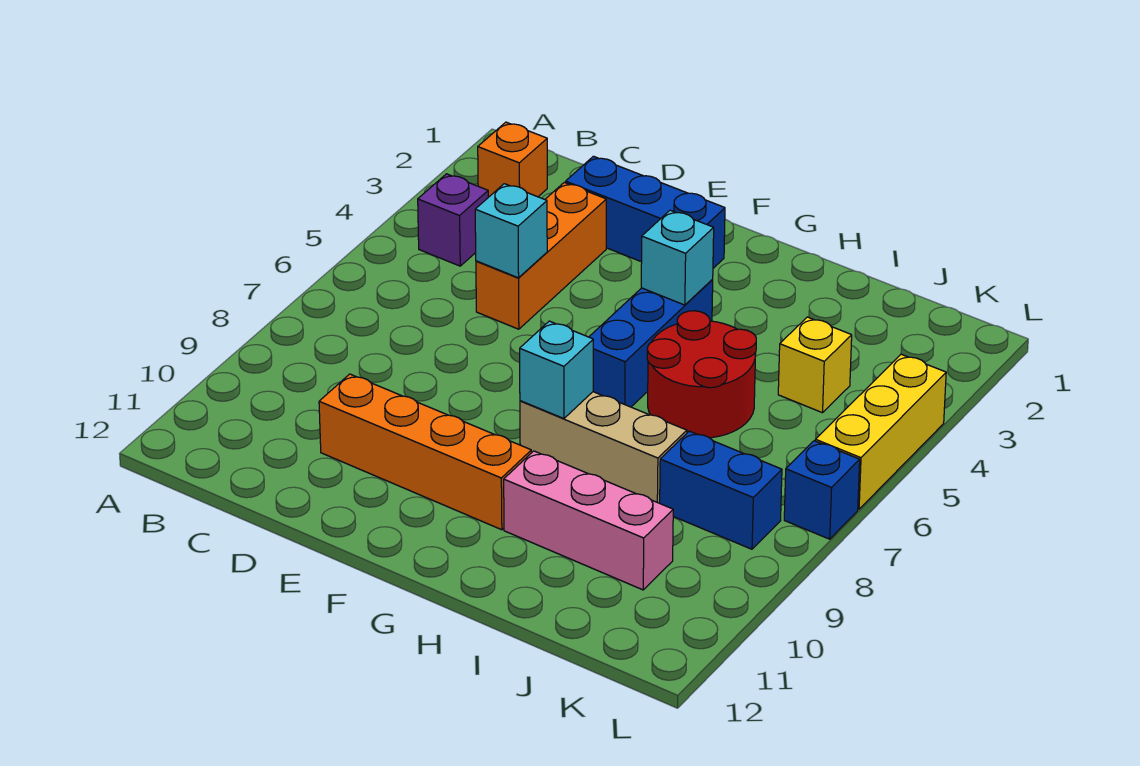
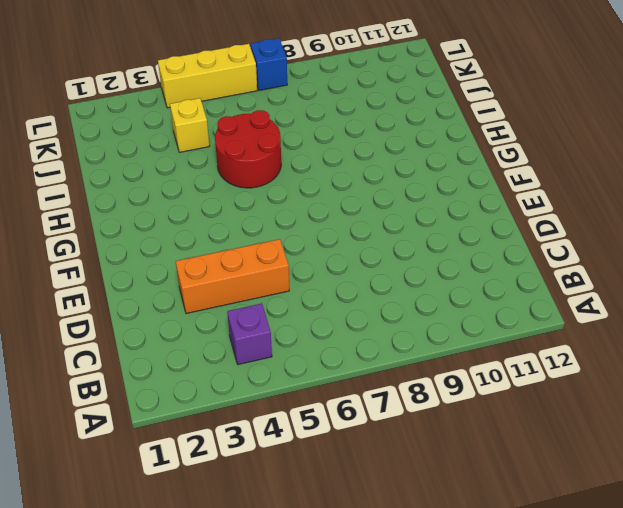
none -> orange brick B2 level 1
none -> blue brick D2:F2 level 1
none -> orange brick D10:G10 level 1

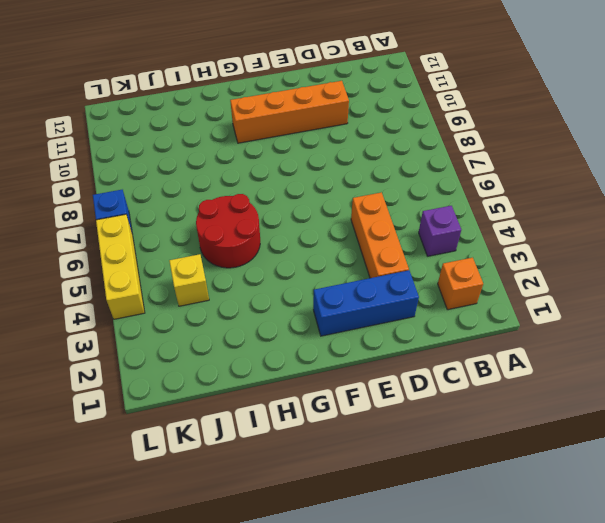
none -> blue brick G4:G6 level 1
none -> tan brick G8:I8 level 1
none -> pink brick H10:J10 level 1

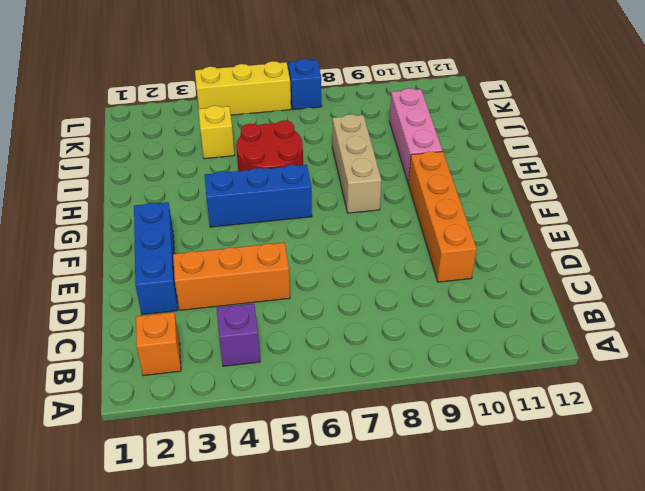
none -> blue brick J8:K8 level 1
none -> cyan brick D5 level 2
none -> cyan brick G4 level 2

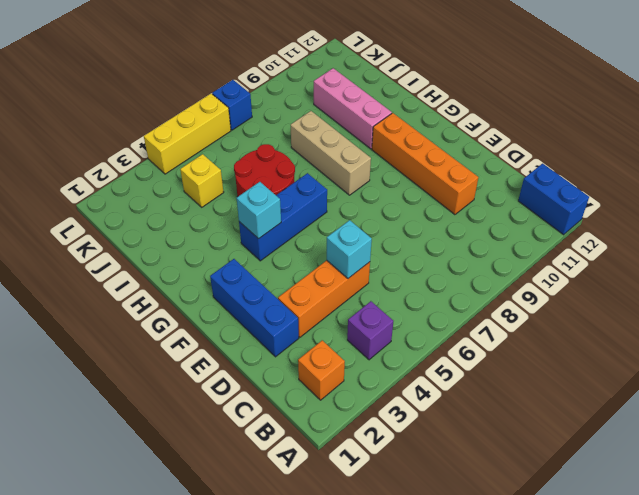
blue brick A12:B12 level 1 -> blue brick J8:K8 level 1
none -> cyan brick G8 level 2

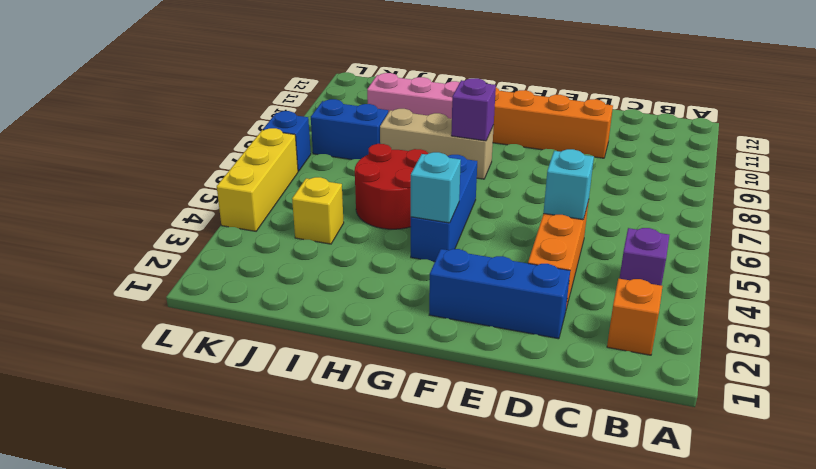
purple brick G8 level 2 -> cyan brick G8 level 2

